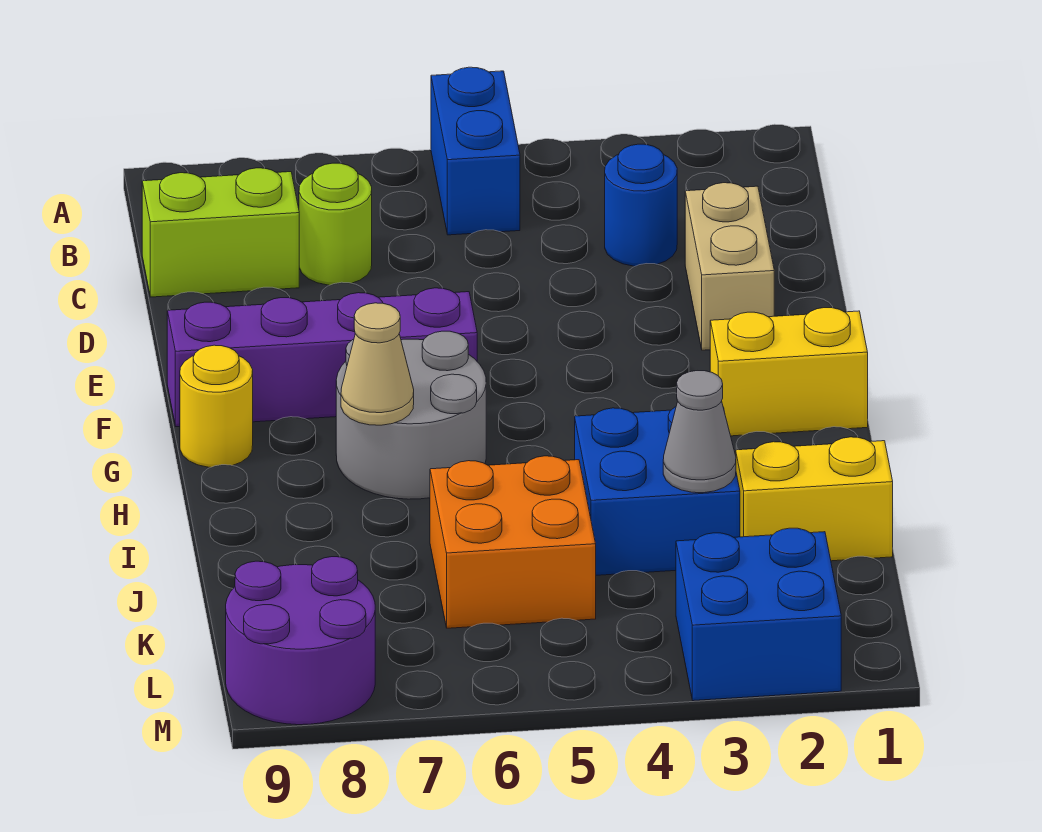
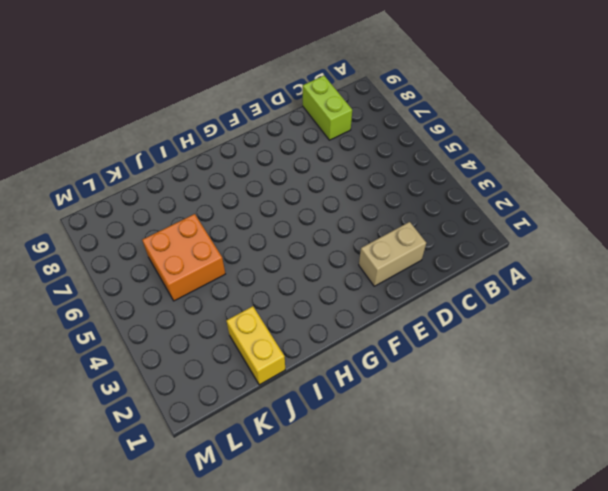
none -> blue brick A5:B5 level 1
none -> blue round brick C3 level 1
none -> lime round brick C7 level 1

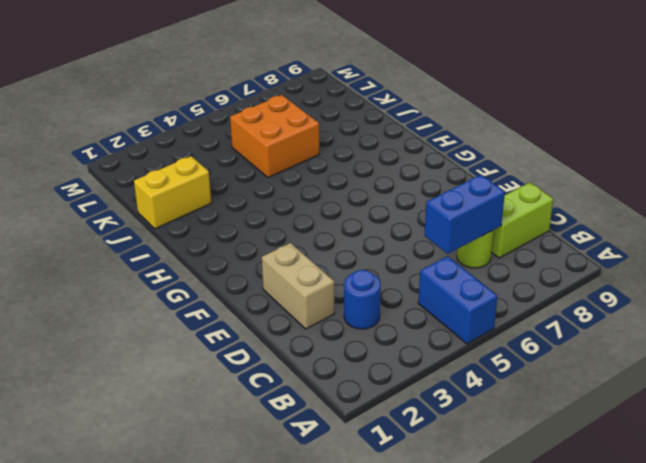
blue brick C6:C7 level 2 -> none
none -> purple brick F6:F9 level 1
none -> yellow brick G1:G2 level 1
none -> grey round brick G6:H7 level 1

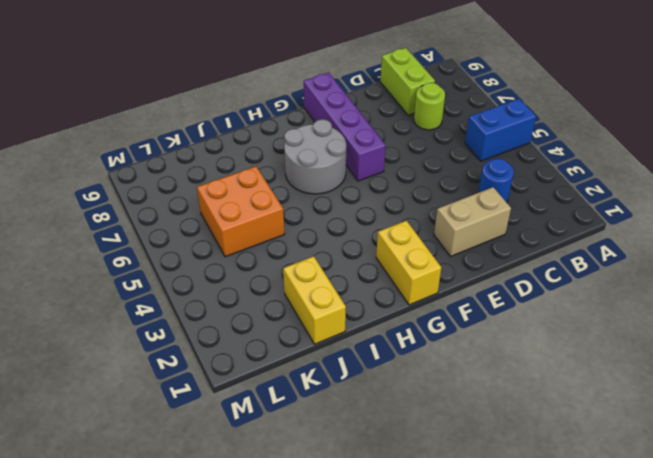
none -> yellow round brick G9 level 1
none -> blue brick I3:J4 level 1
none -> blue brick L2:M3 level 1

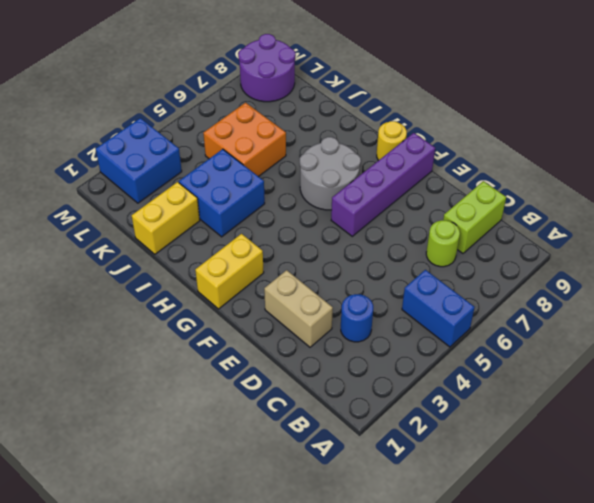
none -> tan cone H7 level 2
none -> grey cone J3 level 2

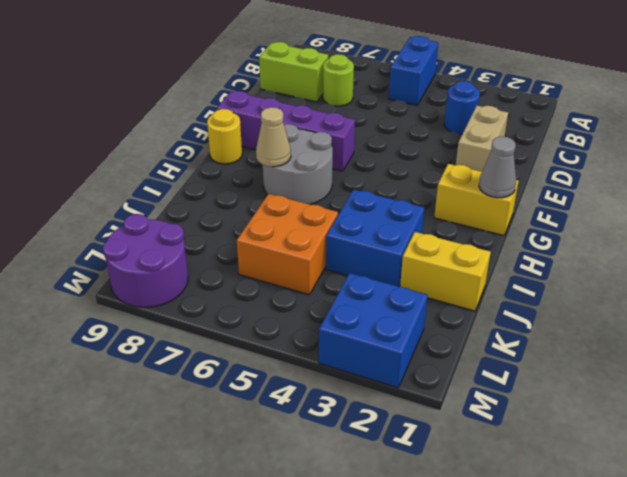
grey cone G1 level 2 -> grey cone J3 level 2

